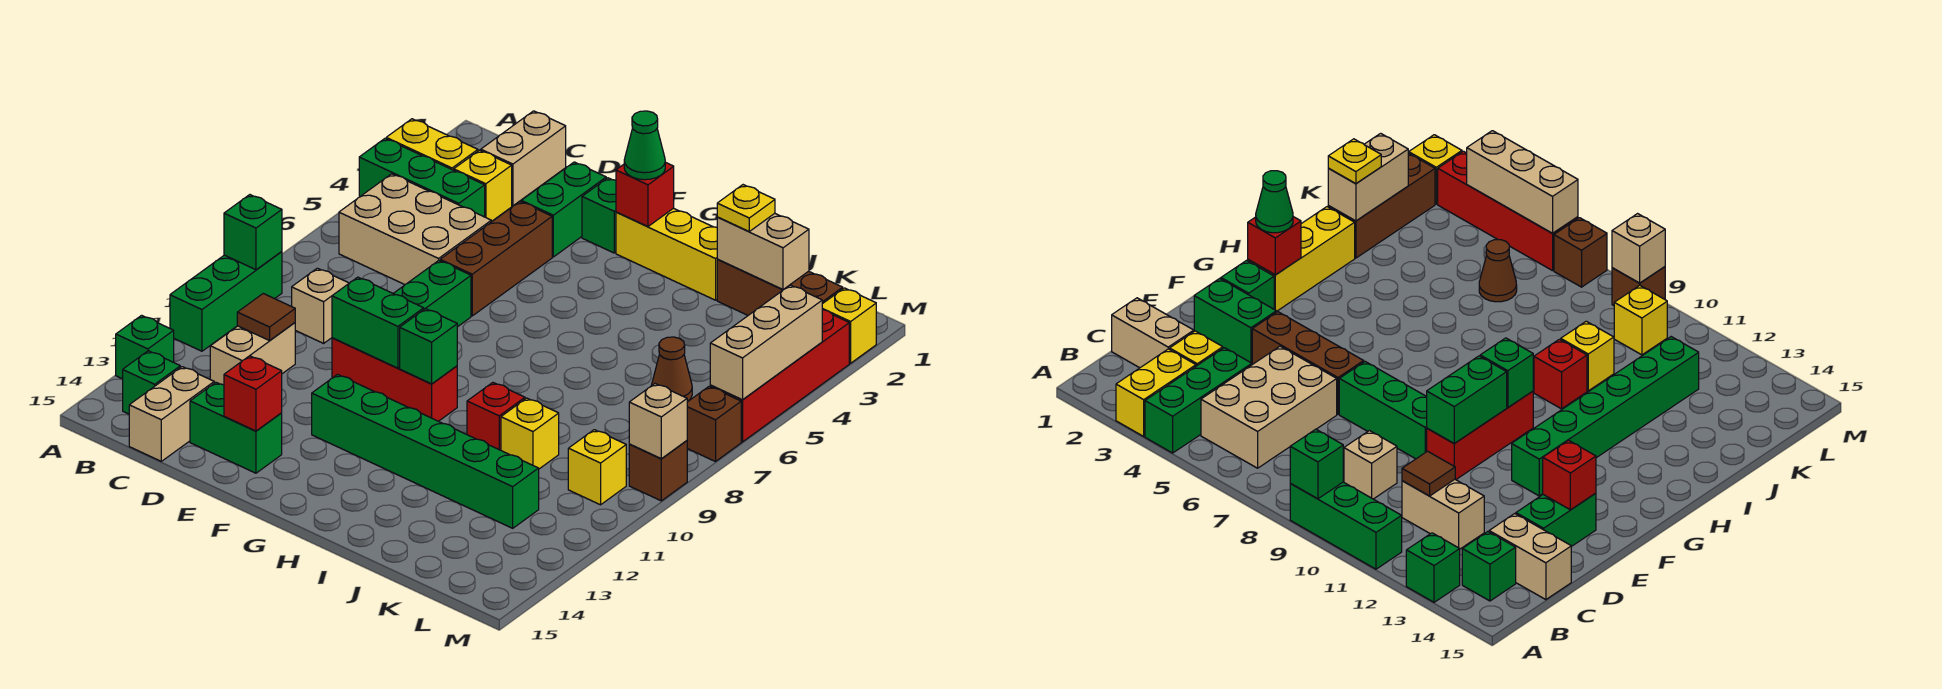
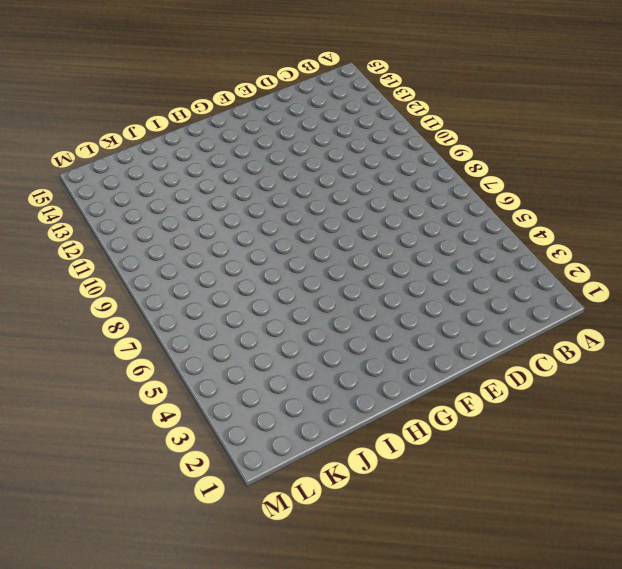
none -> yellow brick A3:B3 level 1
none -> green brick A4:C4 level 1
none -> green brick A9:A11 level 1
none -> green brick A13 level 1

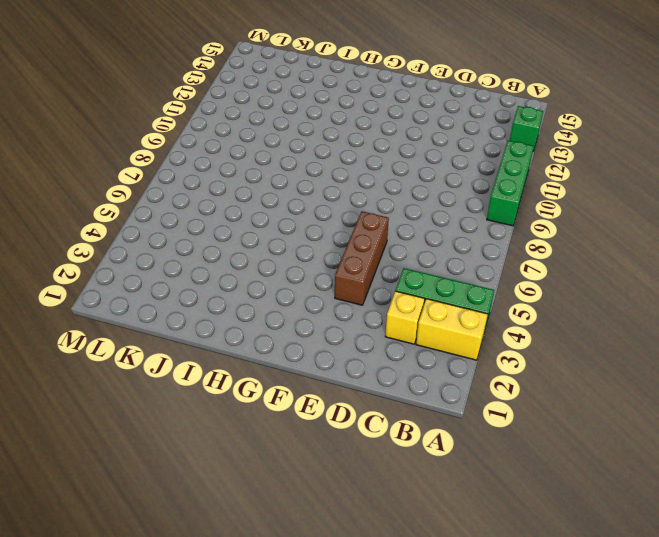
none -> tan brick B5:D6 level 1
none -> green brick B14 level 1
none -> tan brick C1:C2 level 1
none -> tan brick C9 level 1

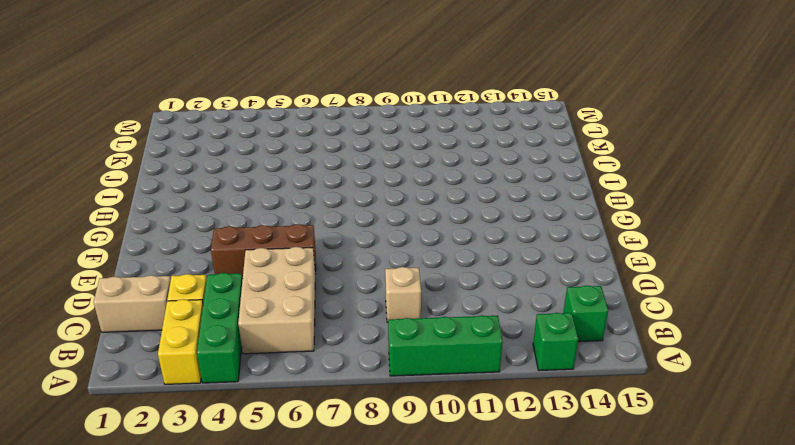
none -> tan brick C11:C12 level 1
none -> tan brick C14:C15 level 1
none -> green brick D14:E14 level 1
none -> green brick E2:E3 level 1

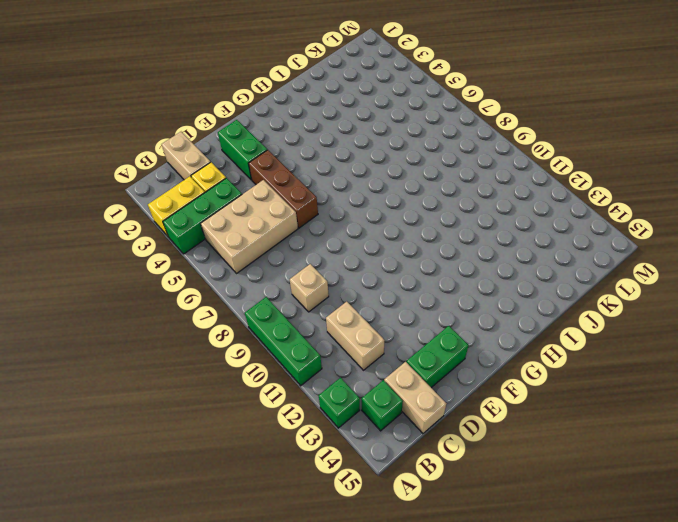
none -> green brick E7:E9 level 1
none -> red brick E10:G10 level 1
none -> green brick F2 level 1
none -> green brick F12:K12 level 1

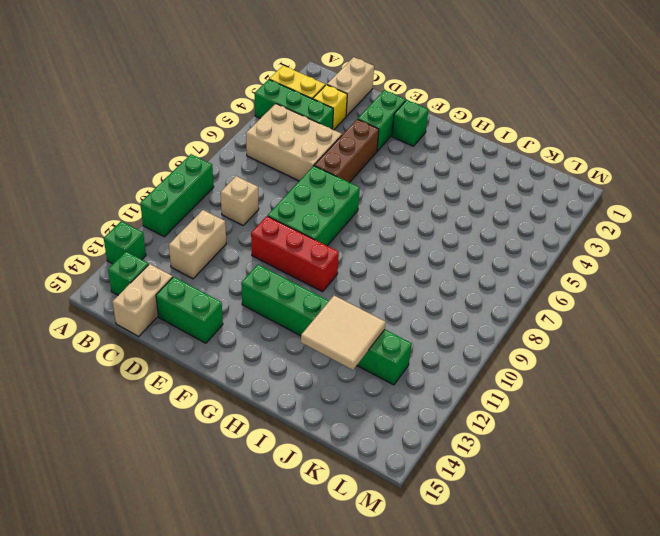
green brick E7:F9 level 1 -> green brick E7:E9 level 1
tan tile I12:J13 level 2 -> none
none -> yellow brick G2:I2 level 1
none -> red brick I10 level 1
none -> brown brick J2:L2 level 1
none -> yellow brick J10 level 1

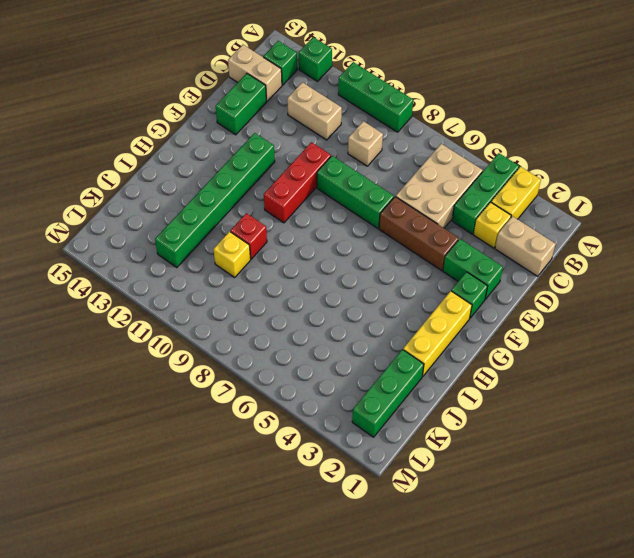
green brick J2:L2 level 1 -> brown brick J2:L2 level 1
none -> brown cone K6 level 1
none -> yellow brick L10 level 1
none -> yellow brick M2 level 1
none -> red brick M3:M6 level 1

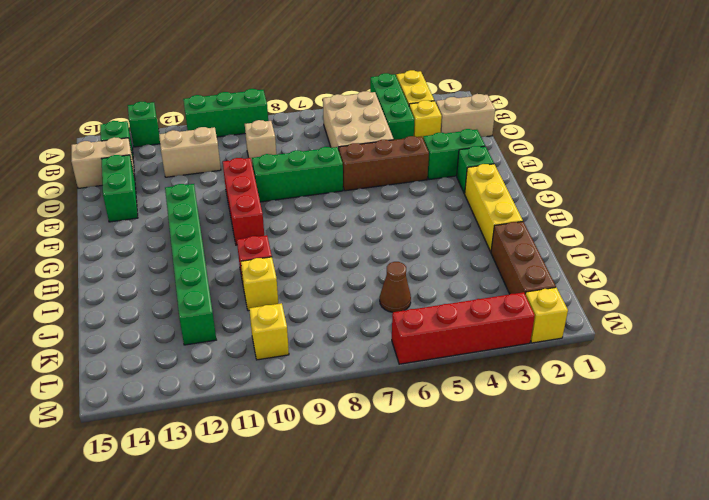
none -> brown brick M7 level 1
none -> brown brick M9 level 1
none -> green brick A9 level 2
none -> brown tile C11 level 2

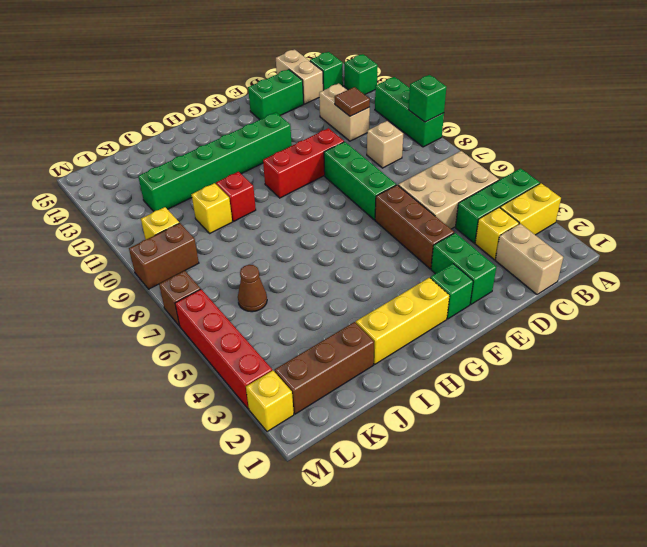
brown brick L9:M9 level 1 -> brown brick M9 level 1
none -> green brick E10:F10 level 2
none -> red brick E14 level 2
none -> red brick G2 level 2
none -> green brick G10 level 2

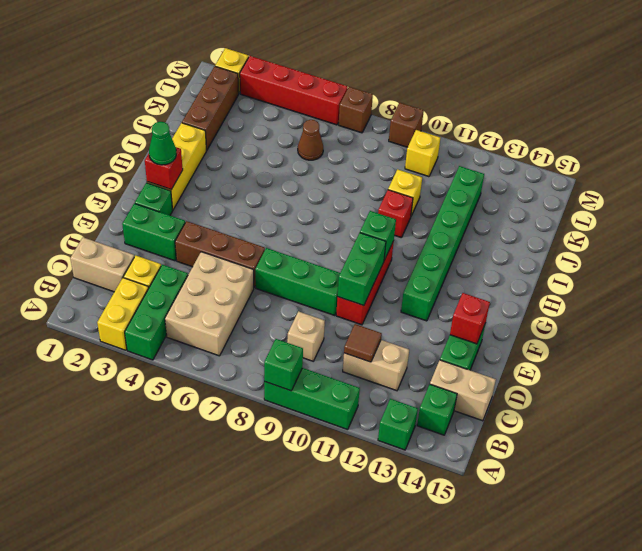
none -> tan brick J2:K2 level 2
none -> tan brick M4:M6 level 2
none -> tan brick M9 level 2
none -> yellow plate J2 level 3

